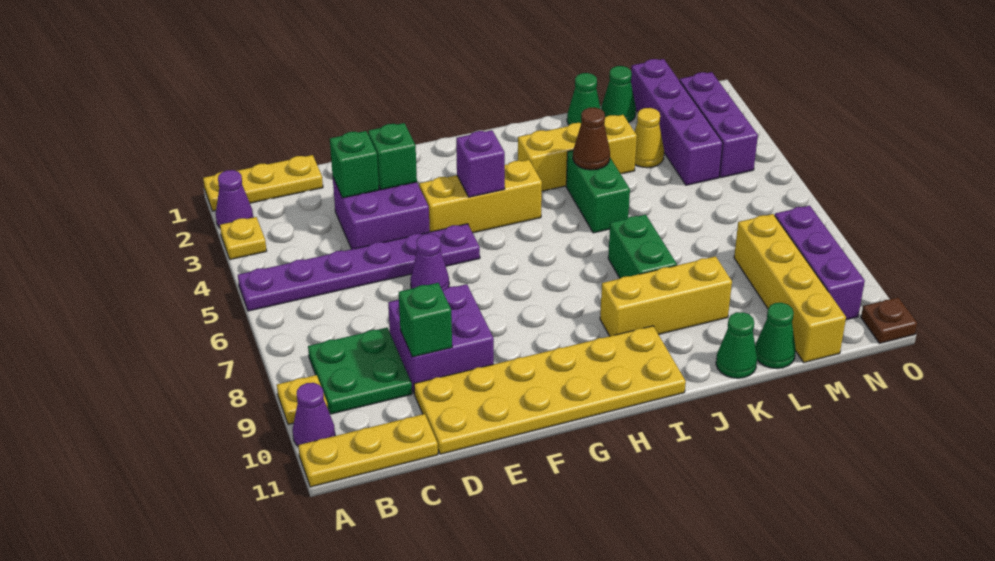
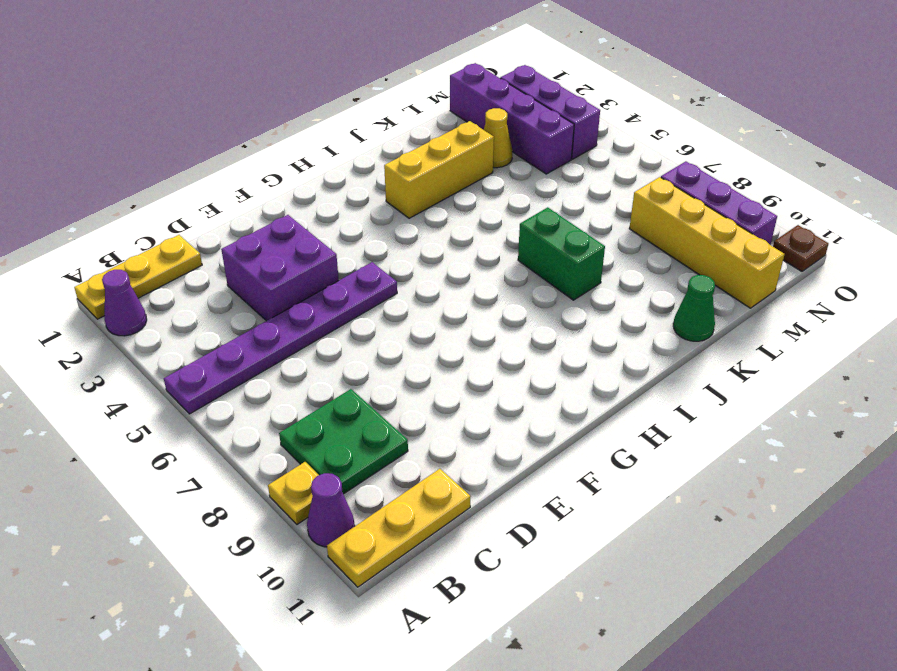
none -> yellow plate A3 level 1
none -> purple brick D8:E9 level 1
none -> yellow plate D10:I11 level 1
none -> purple cone E6 level 1

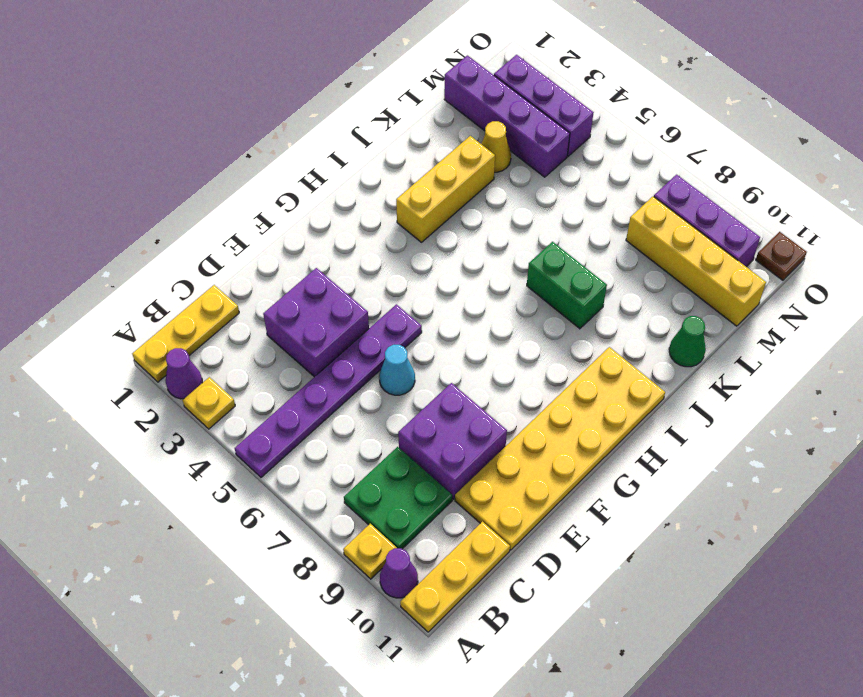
cyan cone E6 level 1 -> purple cone E6 level 1
none -> yellow brick F4:H4 level 1
none -> yellow brick I9:K9 level 1
none -> green brick J4:J5 level 1
none -> green cone K1 level 1

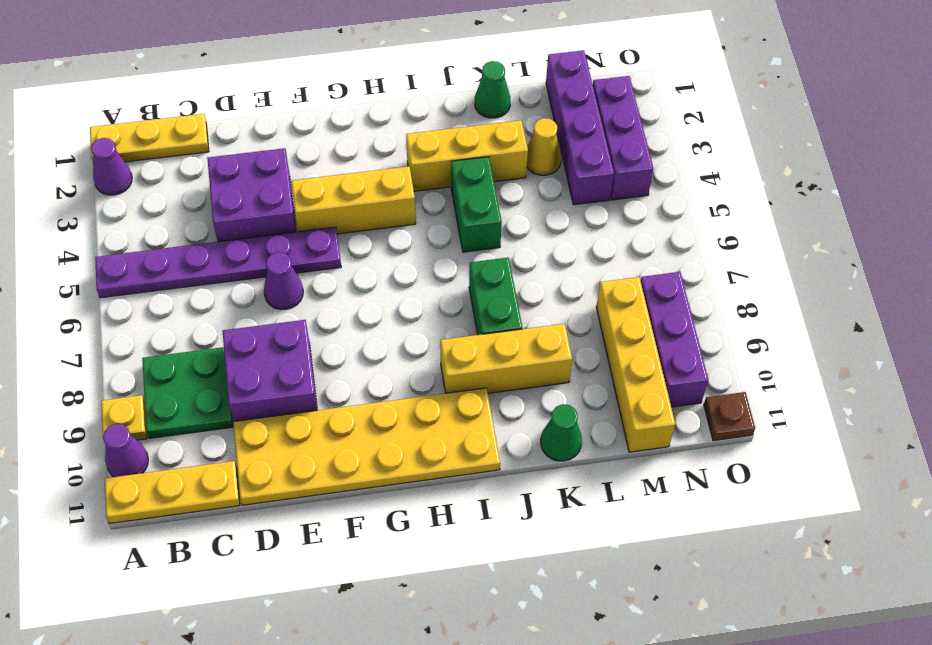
none -> yellow plate A3 level 1
none -> green cone L1 level 1
none -> green cone L11 level 1
none -> green brick D3 level 2

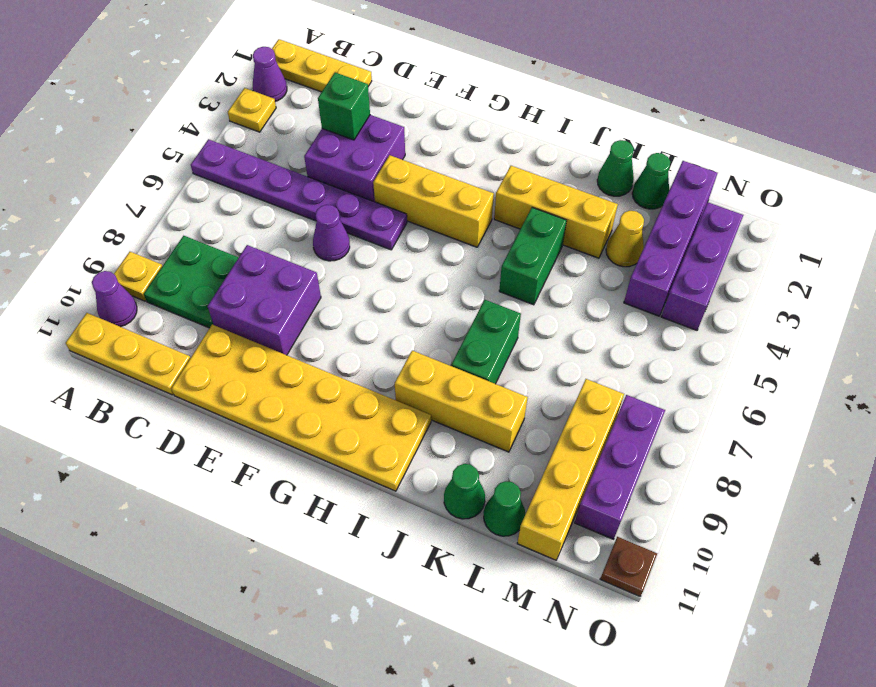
none -> green brick D9 level 2
none -> green brick E3 level 2
none -> purple brick G4 level 2
none -> brown cone J4 level 2

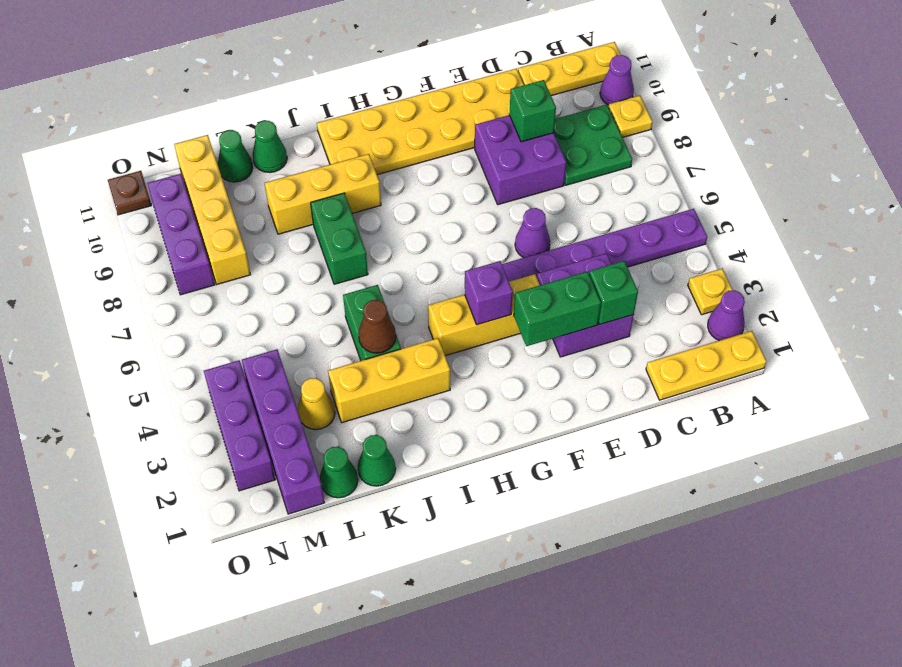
green brick E3:F3 level 2 -> green brick E3 level 2

